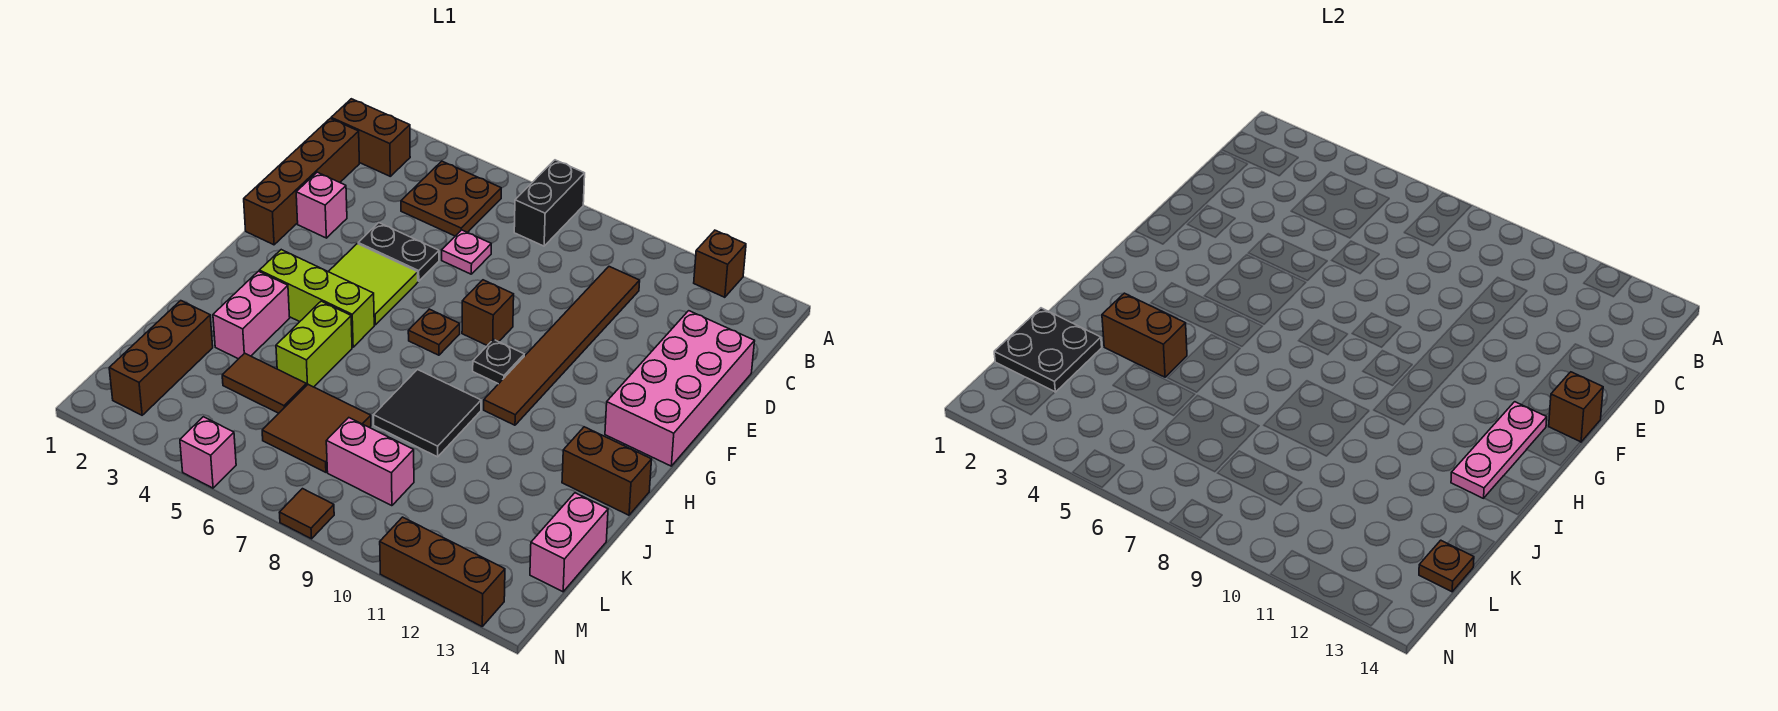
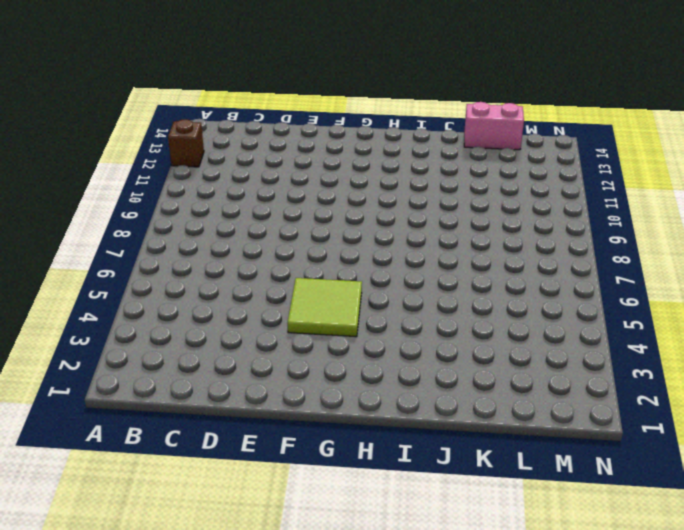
none -> black brick A7:B7 level 1
none -> brown brick B1:B2 level 1
none -> brown plate B4:C5 level 1
none -> brown brick C1:F1 level 1

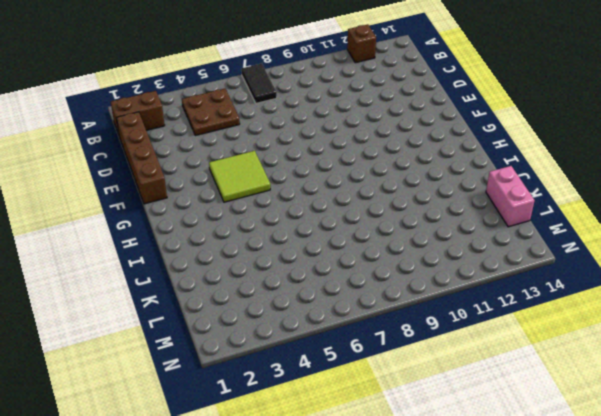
black tile A7:B7 level 1 -> black brick A7:B7 level 1
none -> brown tile C10:H10 level 1
none -> pink plate D6 level 1
none -> pink brick D13:G14 level 1
none -> pink brick E2 level 1

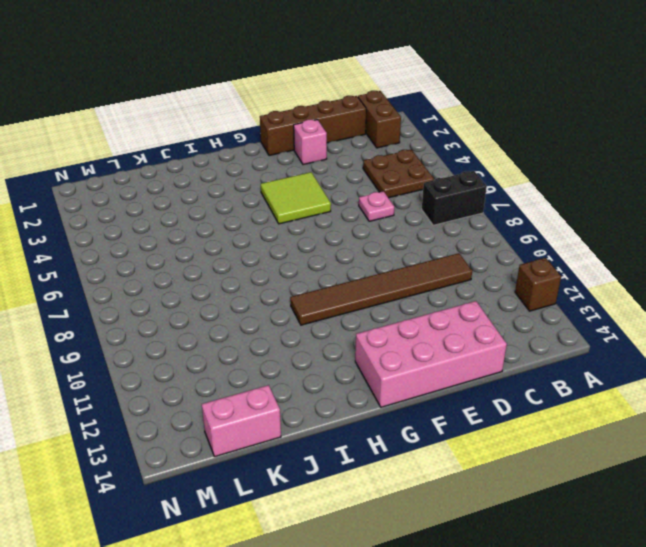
none -> black plate E4:E5 level 1
none -> brown brick F8 level 1
none -> brown plate G7 level 1
none -> black plate G9 level 1

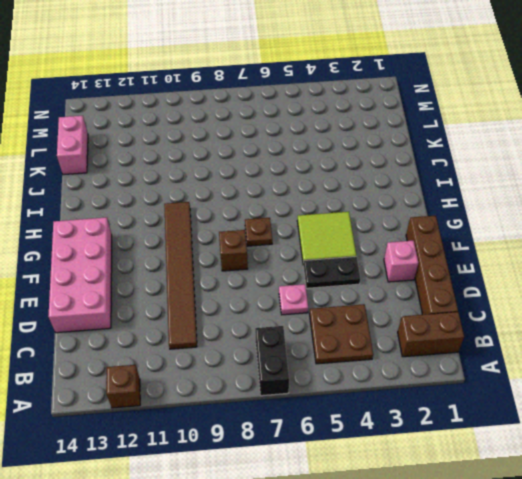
none -> black plate G9 level 1
none -> lime brick H3:H5 level 1
none -> pink brick I3:J3 level 1
none -> lime brick I5:J5 level 1

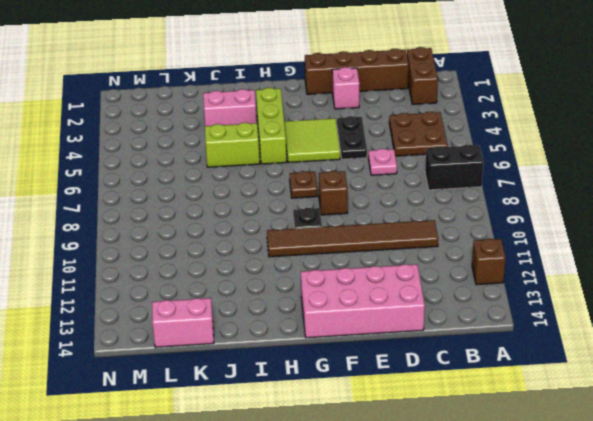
none -> black tile I8:J9 level 1
none -> brown brick I13:I14 level 1
none -> brown brick K2:M2 level 1
none -> brown tile K4:K5 level 1

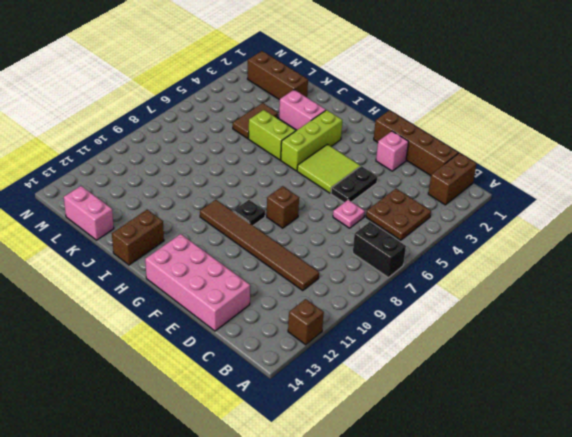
none -> brown plate G7 level 1
none -> black tile I8:J9 level 1
none -> brown tile K6:L7 level 1
none -> pink brick L8:L9 level 1

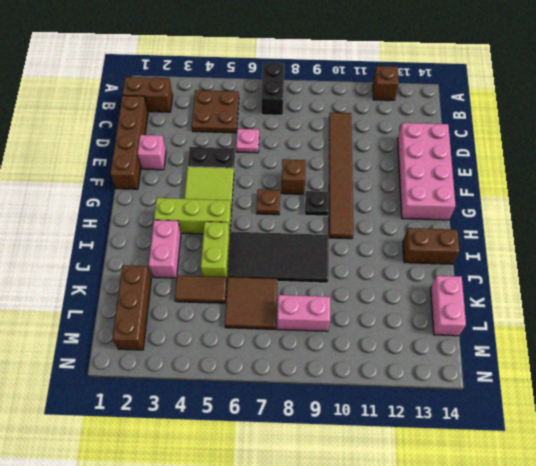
black tile I6:J9 level 1 -> black tile I8:J9 level 1
none -> pink brick N5 level 1
none -> brown tile N8 level 1
none -> brown brick N11:N13 level 1
none -> brown brick F14 level 2

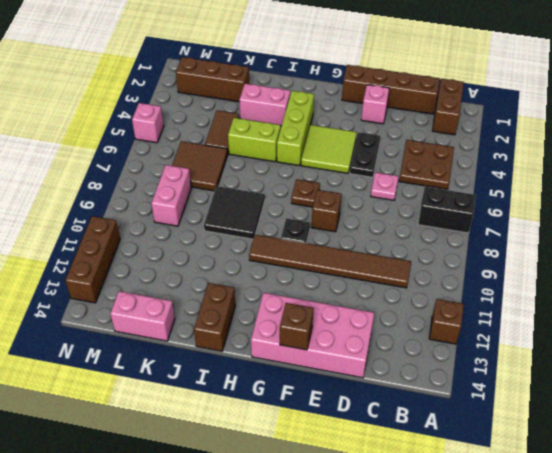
none -> brown tile N8 level 1
none -> pink plate G13:I13 level 2
none -> brown brick J3:J4 level 2
none -> black plate K1:L2 level 2

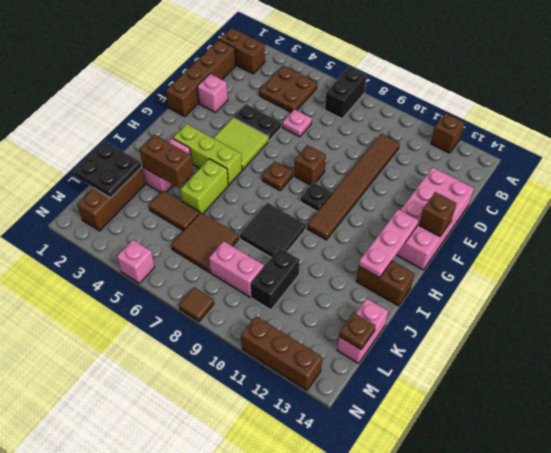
black brick K10:L10 level 1 -> none

